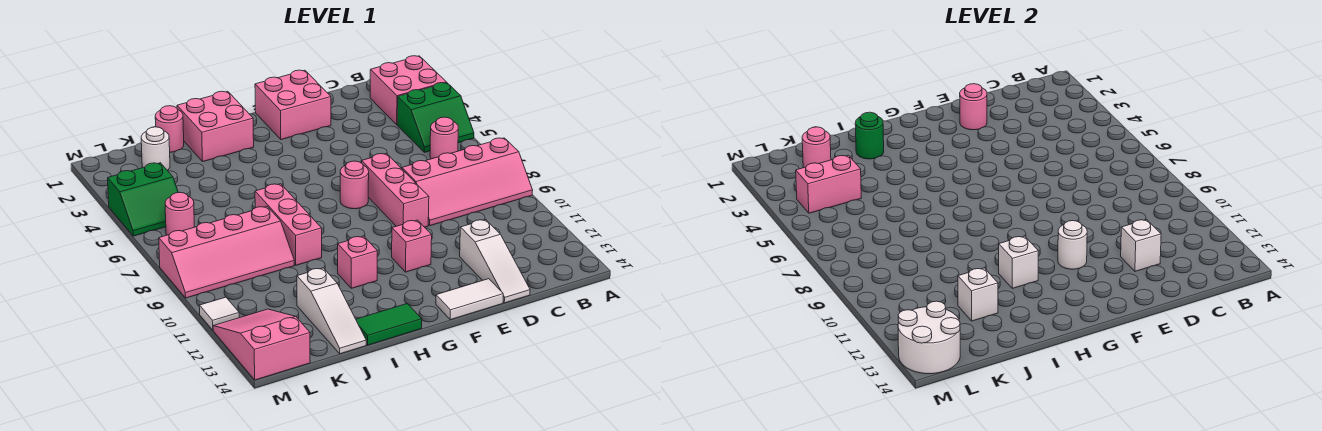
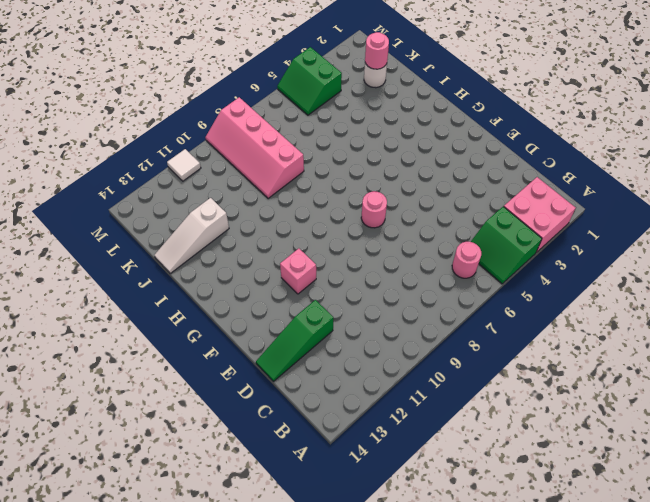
green slope D12:D14 level 1 top 12 -> white slope D12:D14 level 1 top 12
none -> pink slope A8:D9 level 1 top 8
none -> pink brick E1:F2 level 1
none -> pink brick E7:E9 level 1
none -> white tile E14:F14 level 1

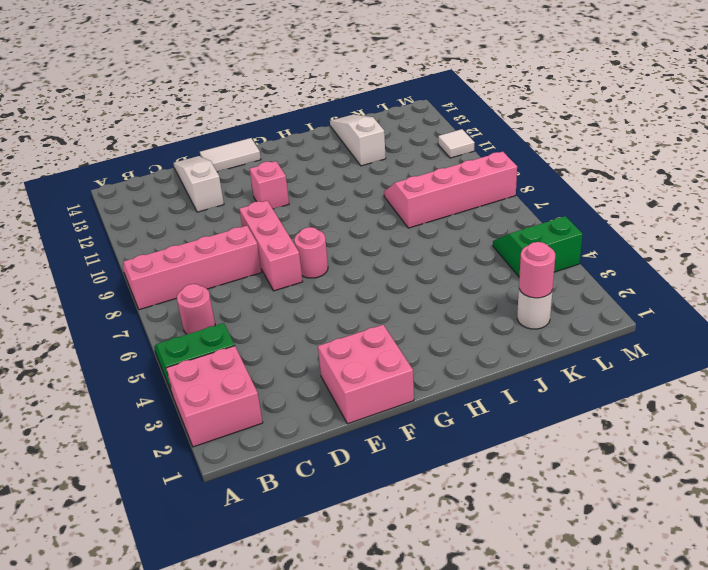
none -> pink brick H1:I2 level 1
none -> pink brick H11 level 1
none -> green tile H14:I14 level 1
none -> pink brick I7:I9 level 1

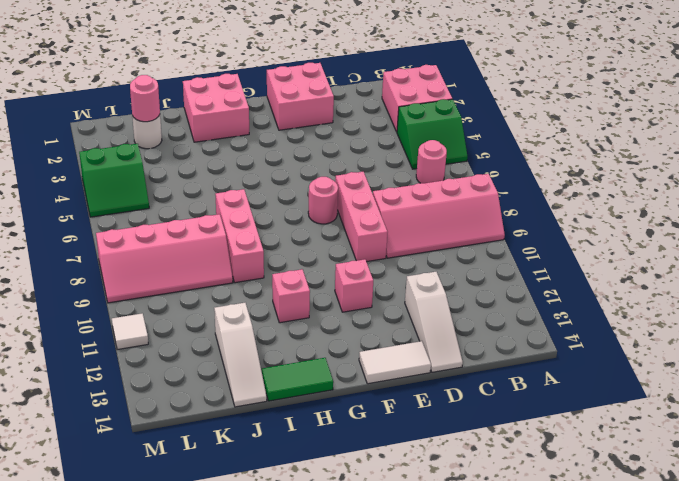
none -> pink round brick J1 level 1
none -> pink round brick L6 level 1
none -> pink slope L12:M14 level 1 top 14
none -> white brick D12 level 2

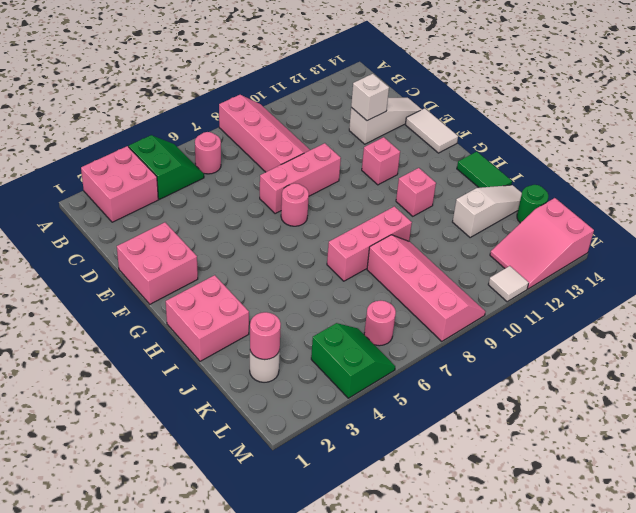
green round brick K14 level 1 -> green round brick I2 level 2
none -> pink round brick J1 level 1
none -> pink round brick E2 level 2
none -> white round brick F11 level 2
none -> white brick H11 level 2

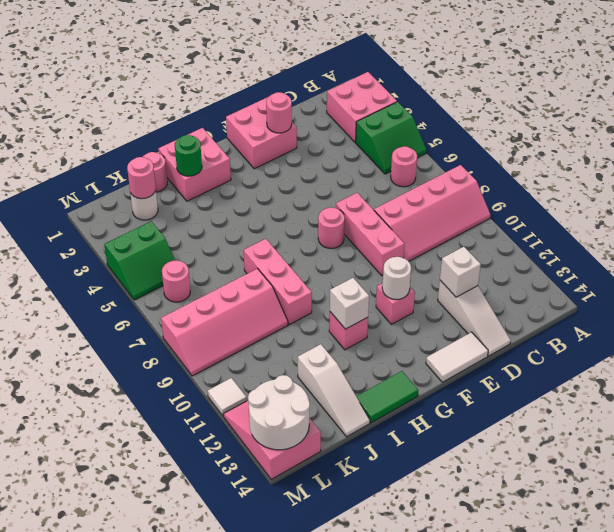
none -> white brick J12 level 2
none -> pink brick K4:L4 level 2

